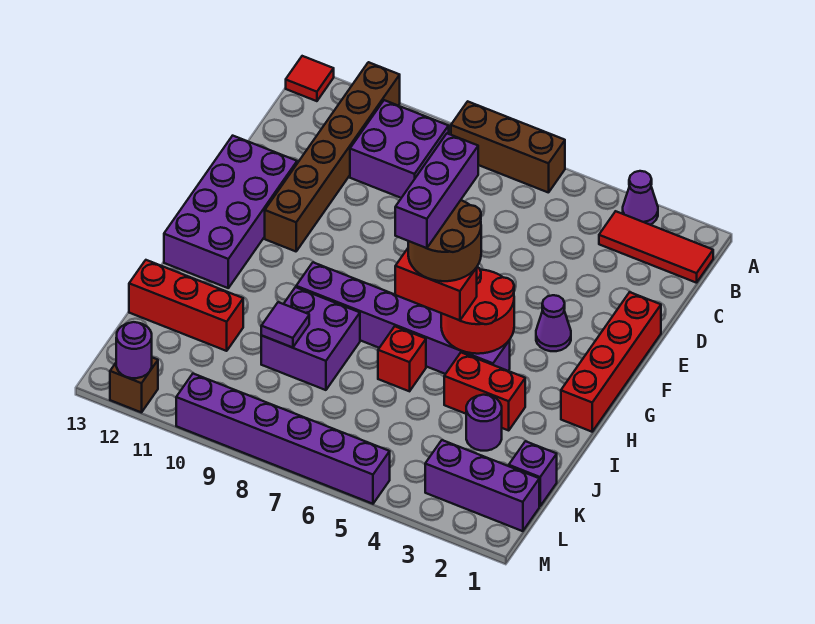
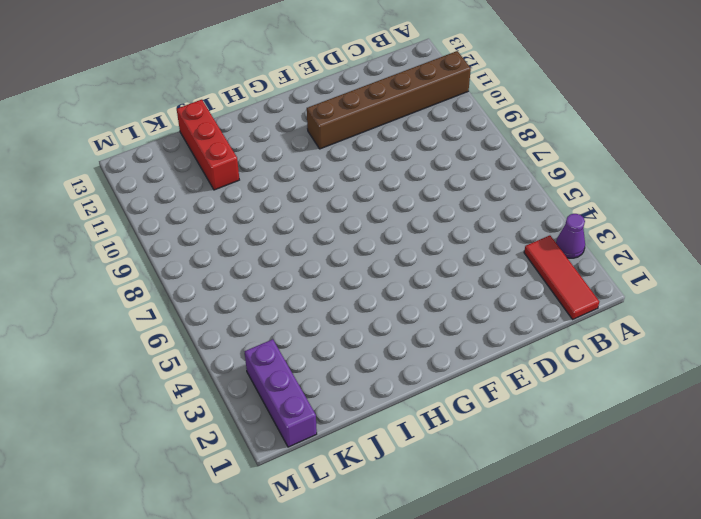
none -> brown brick A6:A8 level 1
none -> red tile A13 level 1
none -> purple brick B9:C10 level 1

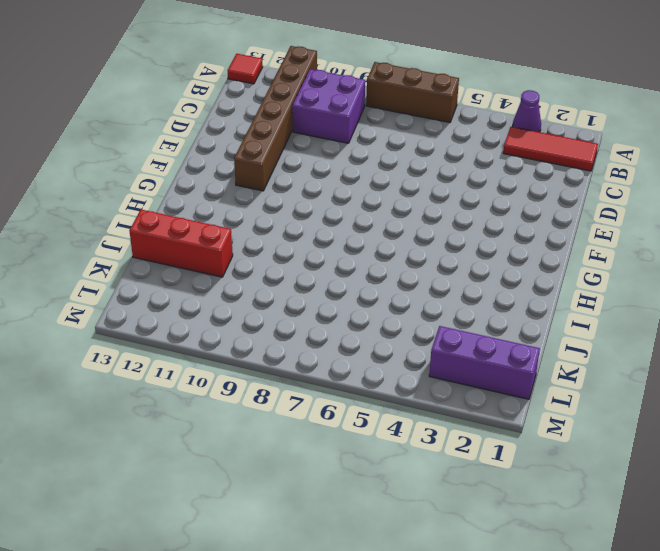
none -> red brick E1:H1 level 1
none -> purple brick E12:H13 level 1
none -> purple cone F3 level 1

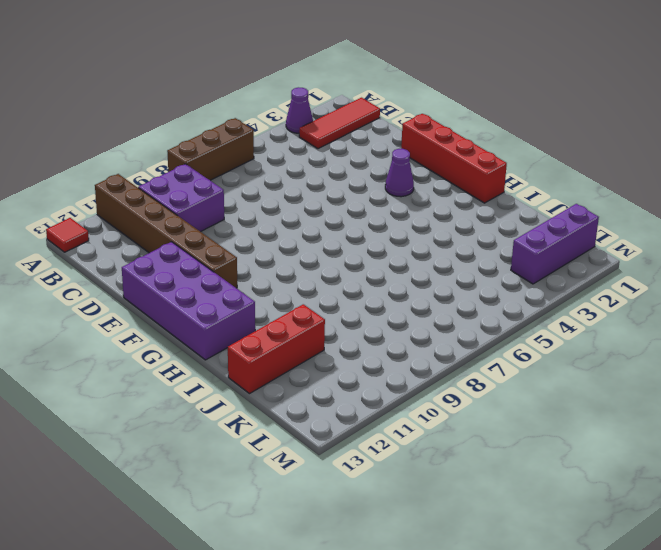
none -> purple brick H4:H9 level 1
none -> red brick I3:I4 level 1
none -> red brick I6 level 1

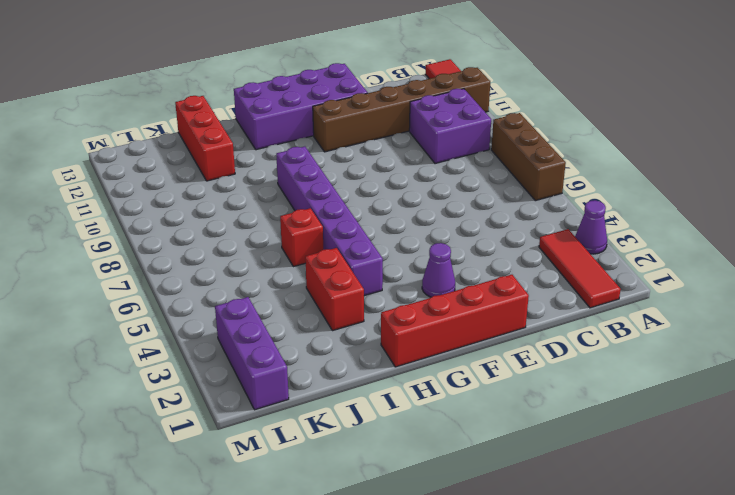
none -> purple brick I8:J9 level 1
none -> purple round brick J3 level 1
none -> purple brick K1 level 1

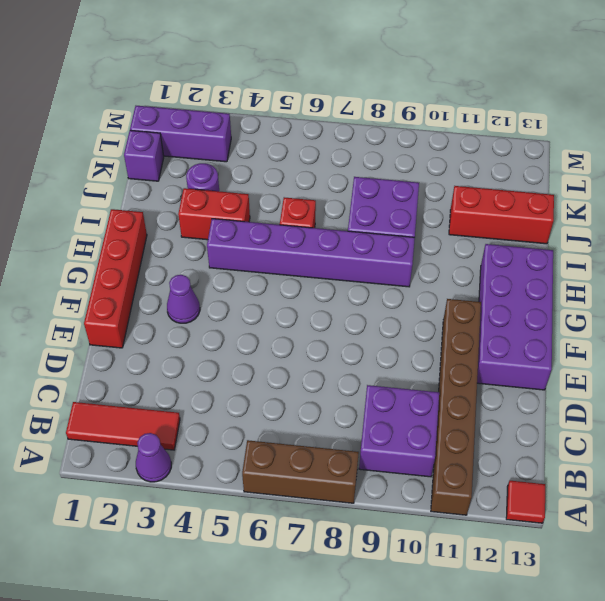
none -> purple brick M5:M10 level 1
none -> brown brick M12 level 1
none -> red round brick G4:H5 level 2

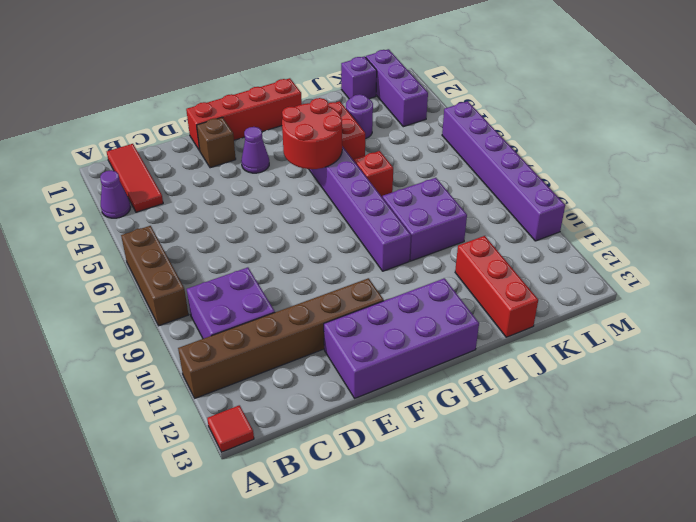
brown brick E2 level 1 -> brown brick M12 level 1
none -> purple tile J9 level 2
none -> purple round brick M12 level 2
none -> red brick H5:H6 level 3

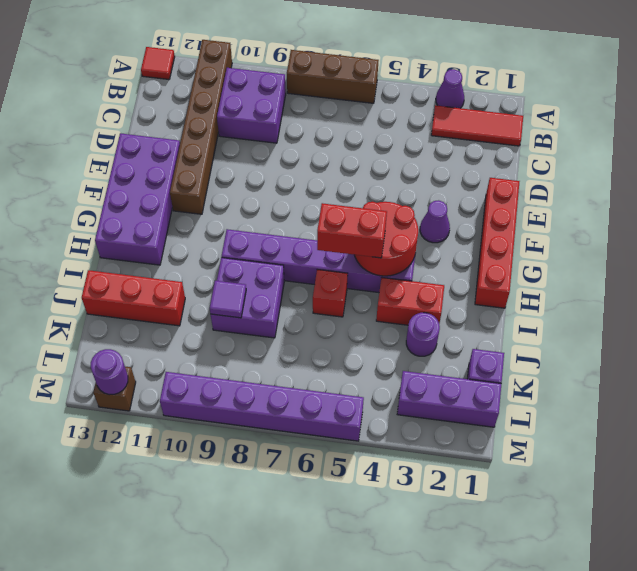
none -> brown round brick G5:H6 level 4
none -> purple brick F6:H6 level 5

